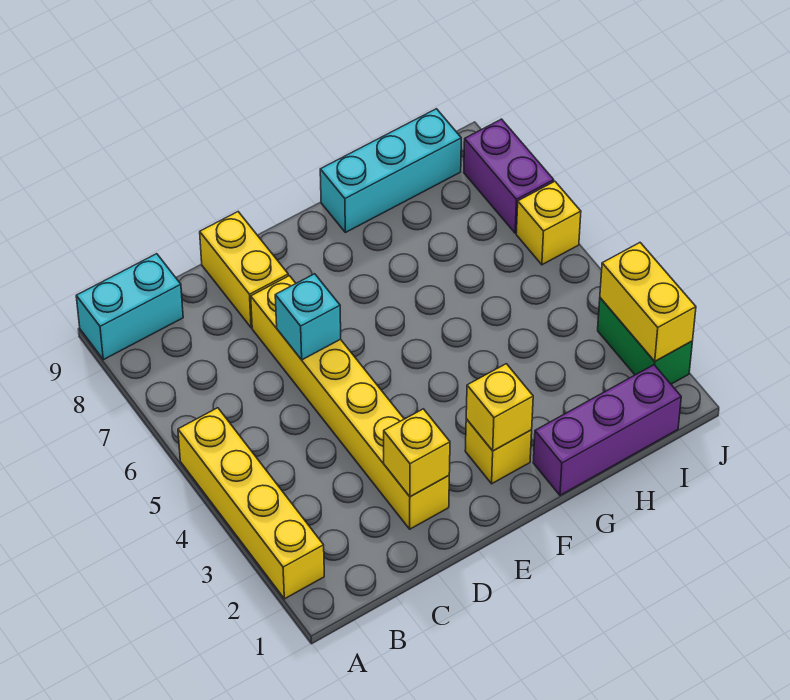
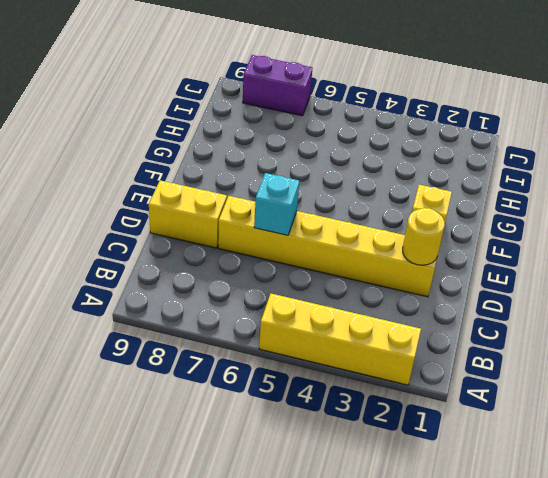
yellow round brick D2 level 2 -> yellow brick D2 level 2
none -> cyan brick A9:B9 level 1
none -> purple brick G1:I1 level 1
none -> cyan brick G9:I9 level 1

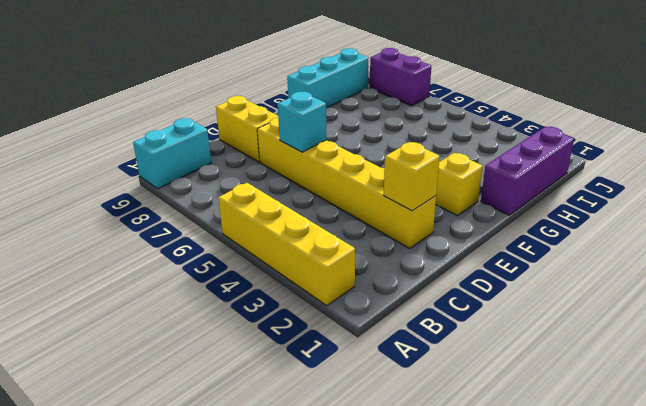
none -> green brick J2:J3 level 1
none -> yellow brick J6 level 1
none -> yellow brick F2 level 2

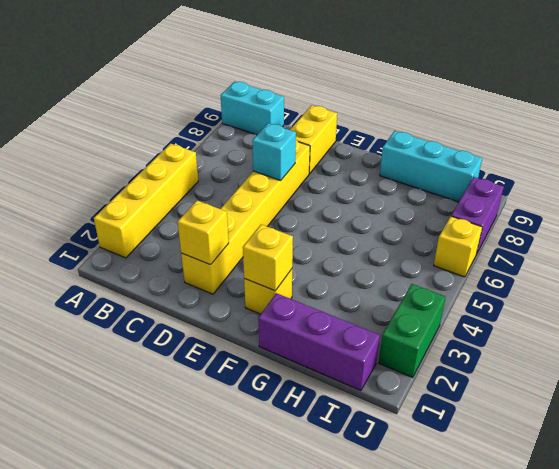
none -> yellow brick J2:J3 level 2

